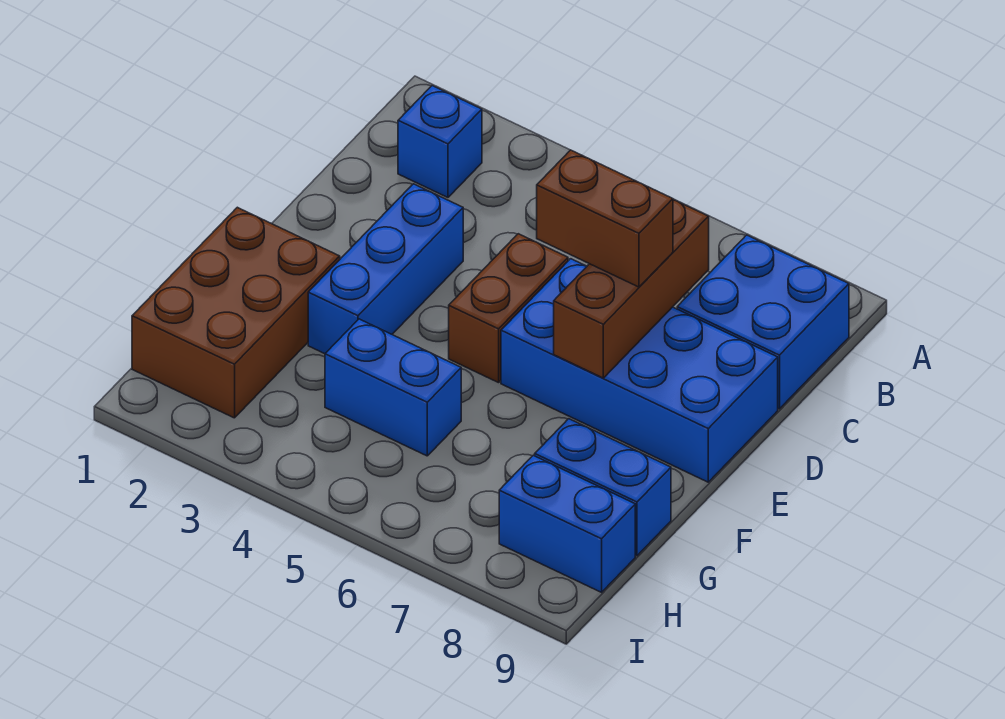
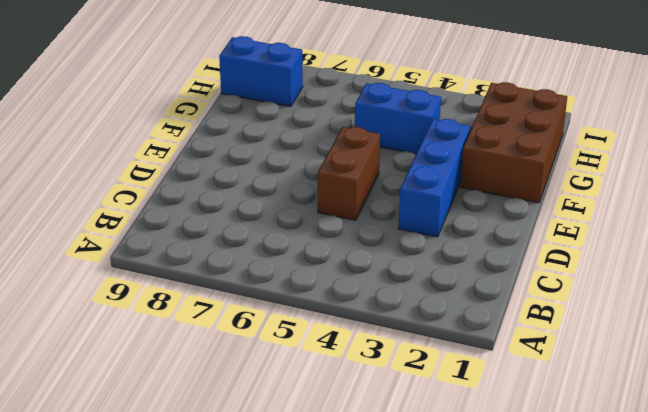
none -> blue brick B2 level 1
none -> blue brick B8:C9 level 1

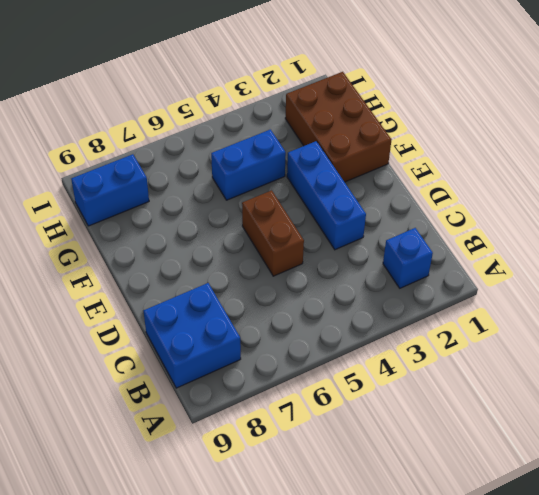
none -> blue brick D6:E9 level 1
none -> blue brick G8:G9 level 1

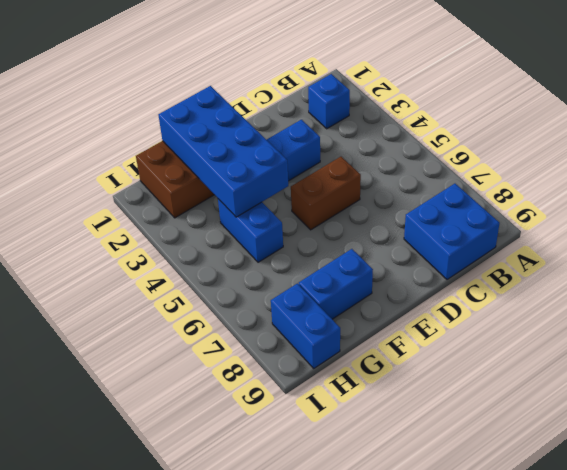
blue brick F1:G4 level 2 -> blue brick D6:E9 level 1
blue brick F8:G8 level 1 -> blue brick G8:G9 level 1
none -> brown brick C7:E7 level 2
none -> brown brick D6:D7 level 3

